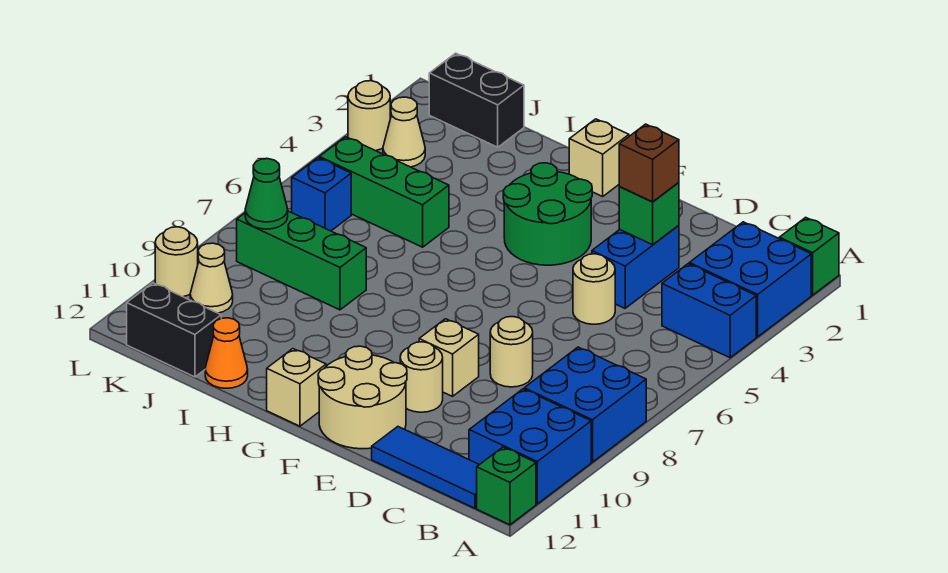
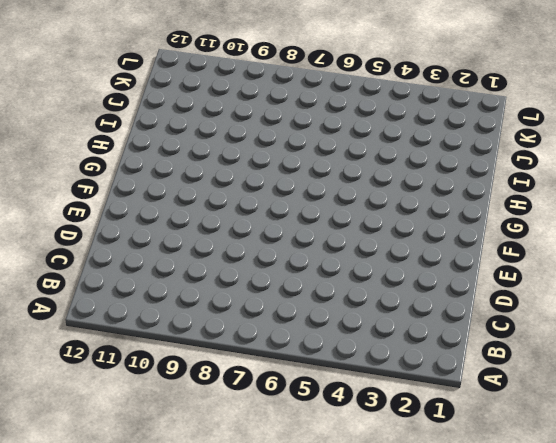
none -> green brick A1 level 1
none -> blue brick A2:B3 level 1
none -> blue brick A4:B4 level 1

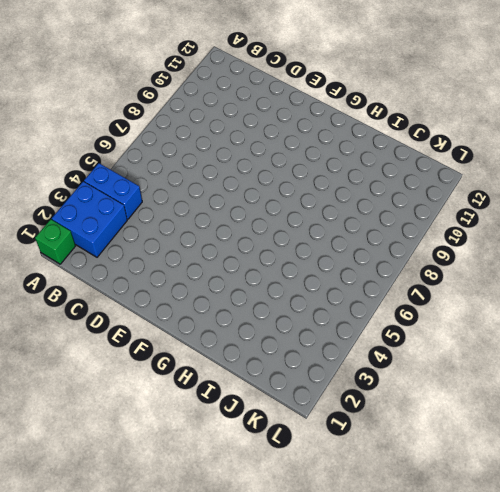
none -> blue brick A8:B9 level 1
none -> blue brick A10:B11 level 1
none -> green brick A12 level 1

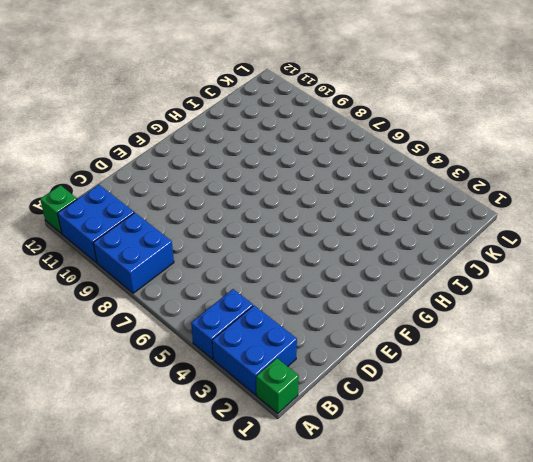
none -> blue tile B12:D12 level 1
none -> blue brick D3:D4 level 1
none -> tan round brick D5 level 1

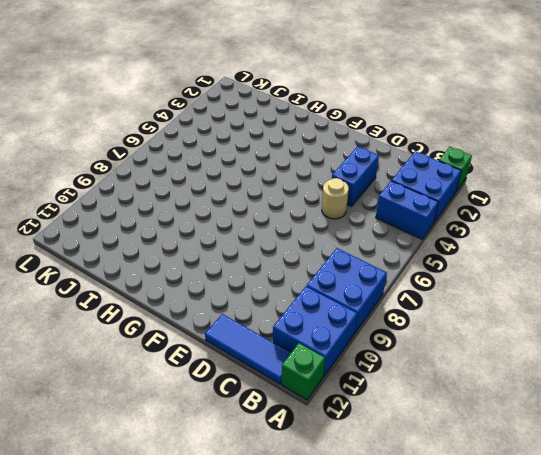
none -> tan round brick D8 level 1
none -> tan brick E9 level 1
none -> tan round brick E10 level 1

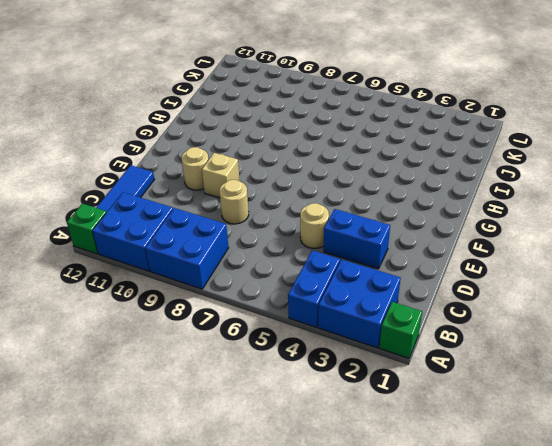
none -> tan round brick E11:F12 level 1
none -> green round brick F3:G4 level 1
none -> tan brick G1 level 1

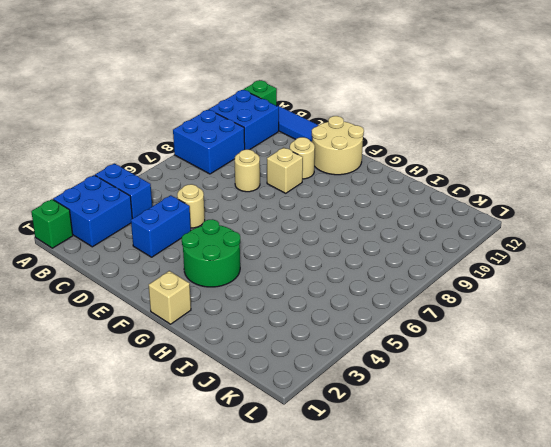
none -> tan brick G12 level 1
none -> green brick I5:K5 level 1
none -> green brick I8:K8 level 1

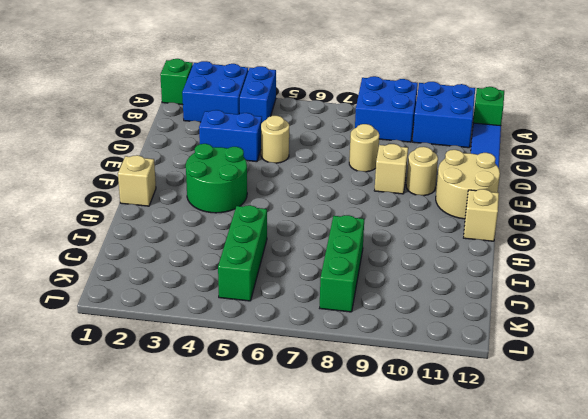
none -> orange cone I12 level 1
none -> black brick J1:K1 level 1
none -> black brick J12:K12 level 1

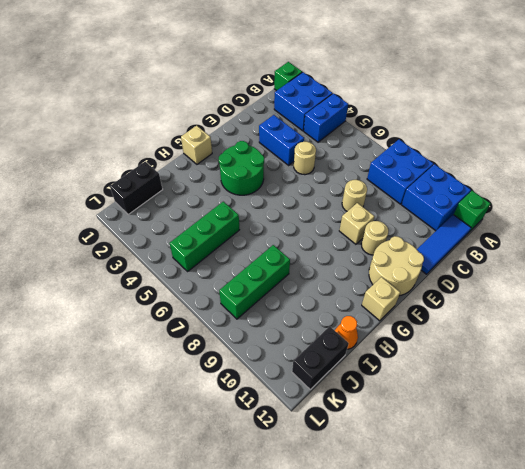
none -> tan cone K3 level 1
none -> blue brick K6 level 1
none -> tan cone K10 level 1

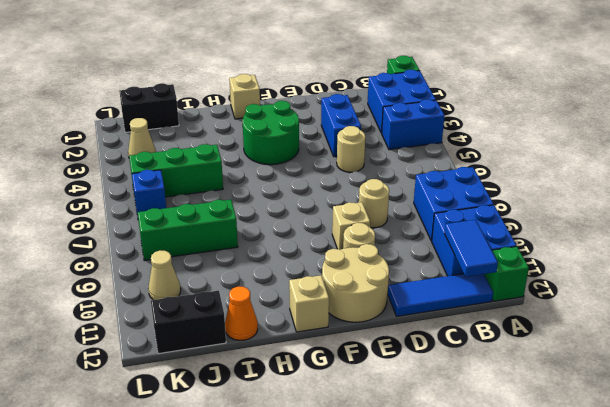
blue tile B11:B12 level 2 -> none
none -> tan round brick L3 level 1
none -> tan round brick L10 level 1
none -> green brick D3 level 2

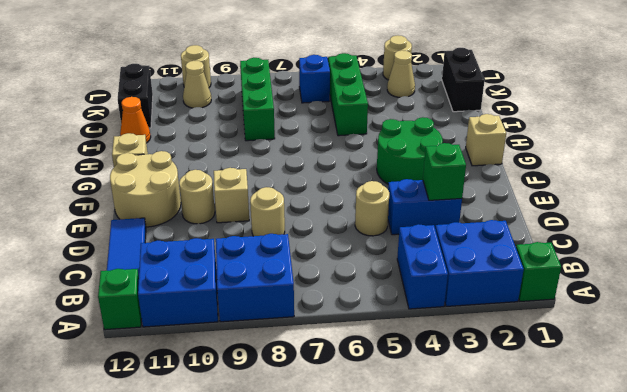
none -> green cone K8 level 2
none -> brown brick D3 level 3

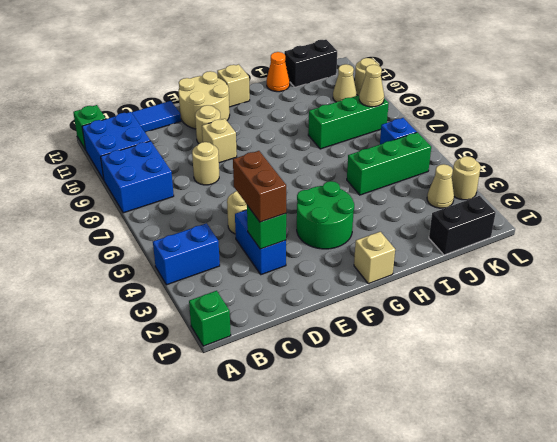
brown brick D3:D4 level 3 -> brown brick D3 level 3
tan cone K8 level 2 -> green cone K8 level 2
none -> blue brick A2:B3 level 1

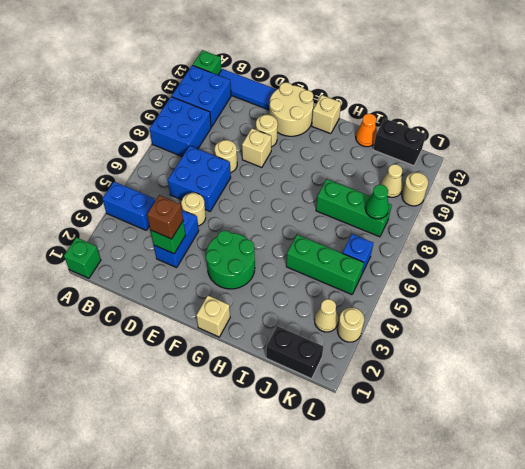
blue brick C6:D7 level 1 -> blue brick A2:B3 level 1

